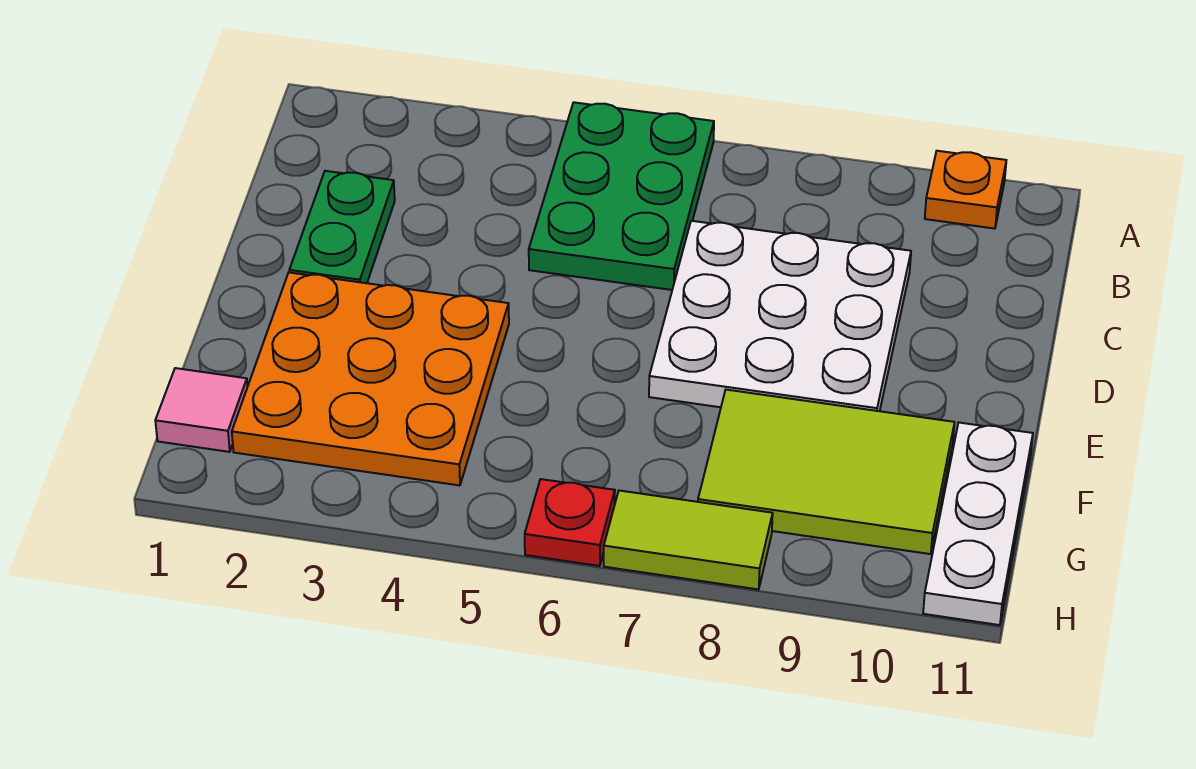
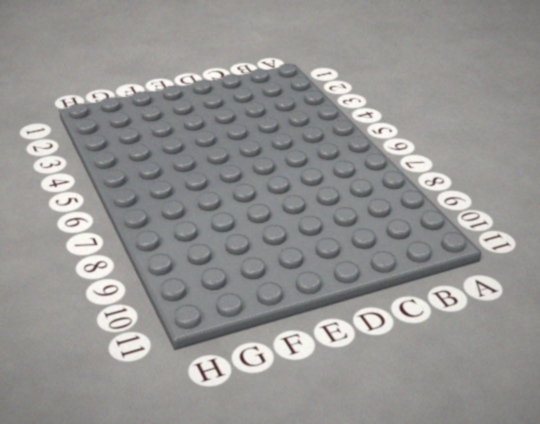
none -> green plate A5:C6 level 1
none -> orange plate A10 level 1

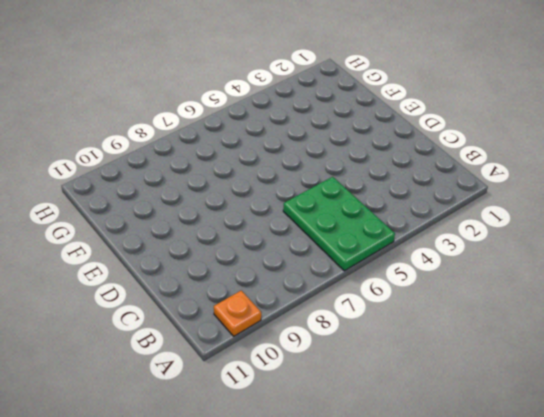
none -> green plate C2:D2 level 1
none -> white plate C7:E9 level 1

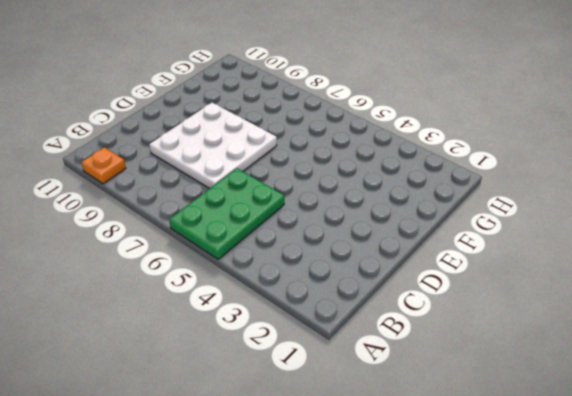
none -> green plate C2:D2 level 1
none -> orange plate E2:G4 level 1

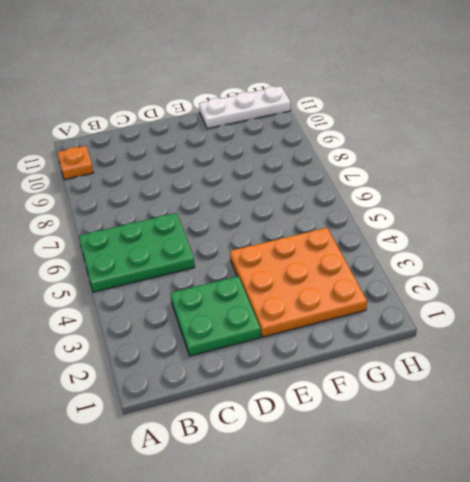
green plate C2:D3 level 1 -> green plate C2:D2 level 1
none -> white plate C7:E9 level 1
none -> lime tile F8:G10 level 1

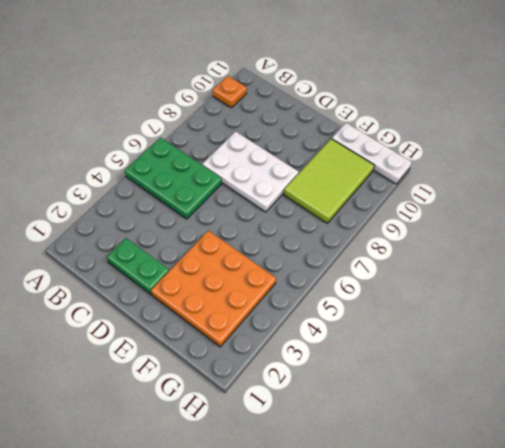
white plate C7:E8 level 1 -> white plate C7:E9 level 1
none -> pink tile G1 level 1
none -> red plate H6 level 1

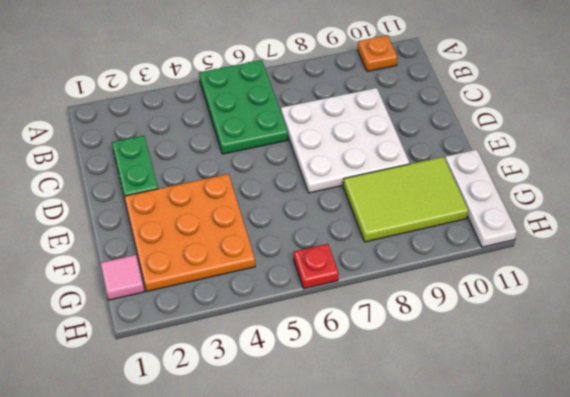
none -> lime tile H7:H8 level 1

